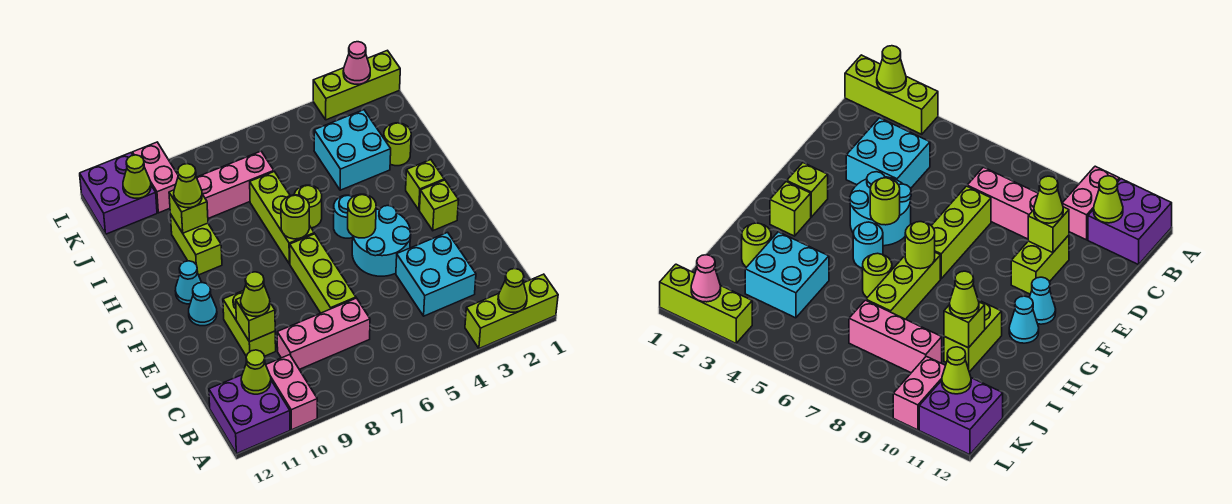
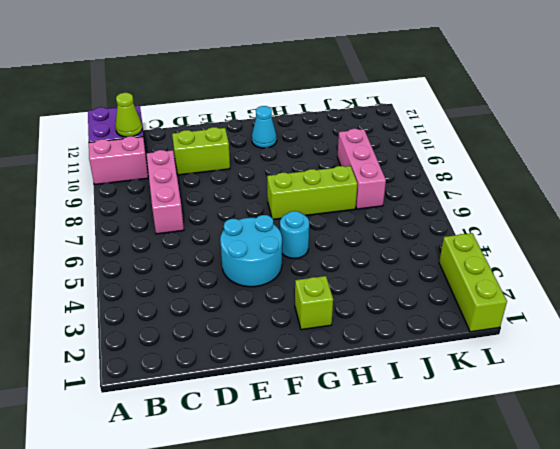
none -> lime brick A1:A3 level 1
none -> cyan brick C3:D4 level 1
none -> lime brick D7:F7 level 1
none -> lime brick F2 level 1

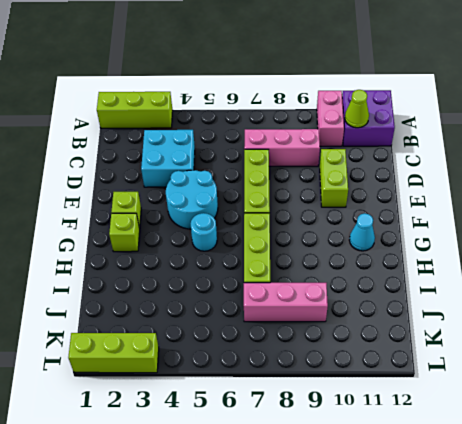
none -> cyan cone F11 level 1
none -> lime round brick H6 level 1
none -> lime brick H10:I10 level 1
none -> lime round brick I2 level 1

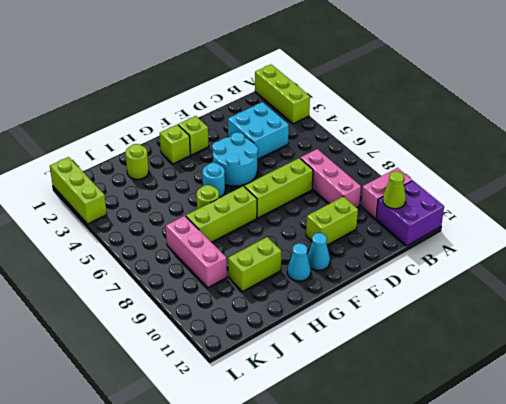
none -> cyan brick I3:J4 level 1
none -> pink brick K10:L10 level 1
none -> purple brick K11:L12 level 1
none -> lime cone A2 level 2

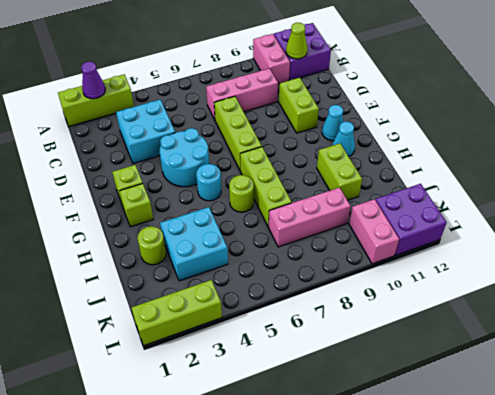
purple cone A2 level 2 -> lime cone A2 level 2
none -> lime brick D10 level 2
none -> lime round brick F5 level 2
none -> lime round brick G7 level 2
none -> lime brick I10 level 2

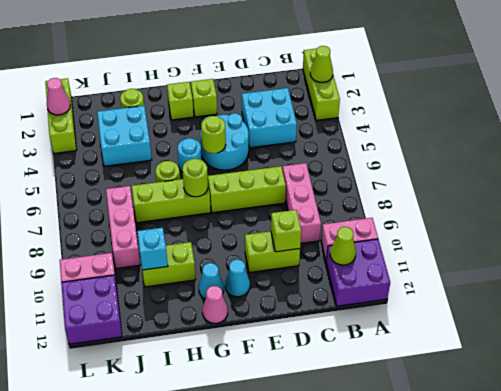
pink cone G12 level 1 -> none
cyan brick I10 level 2 -> lime brick I10 level 2
none -> lime cone K11 level 2
none -> lime cone D10 level 3
none -> lime cone I10 level 3

